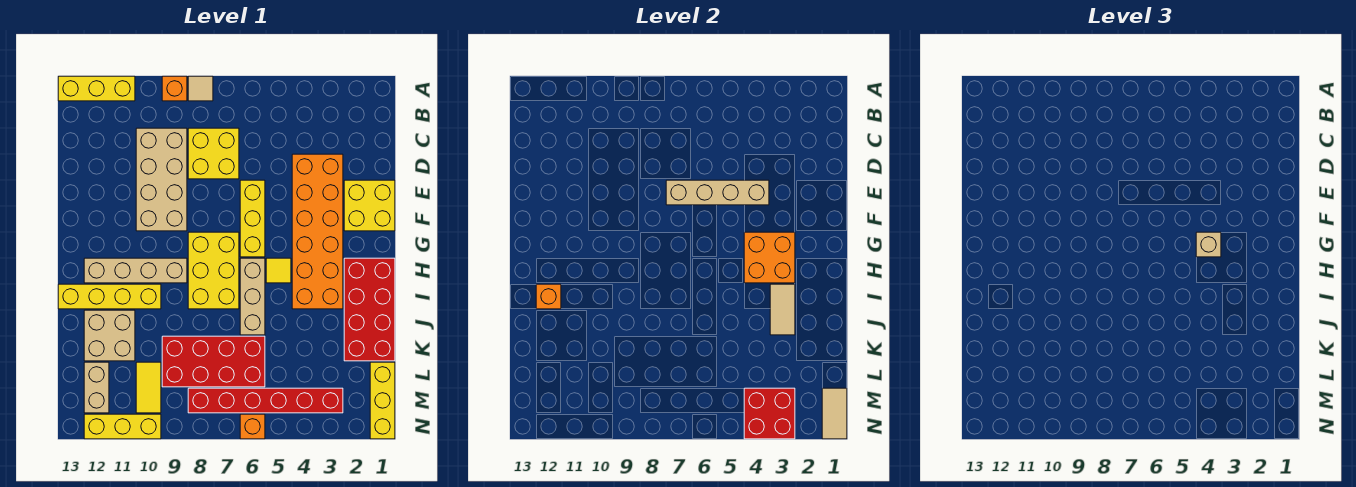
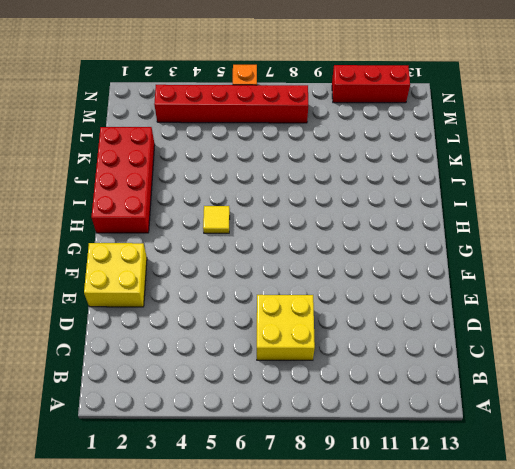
red brick N10:N12 level 1 -> yellow brick N10:N12 level 1
none -> tan tile A8 level 1
none -> orange brick A9 level 1
none -> yellow brick A11:A13 level 1

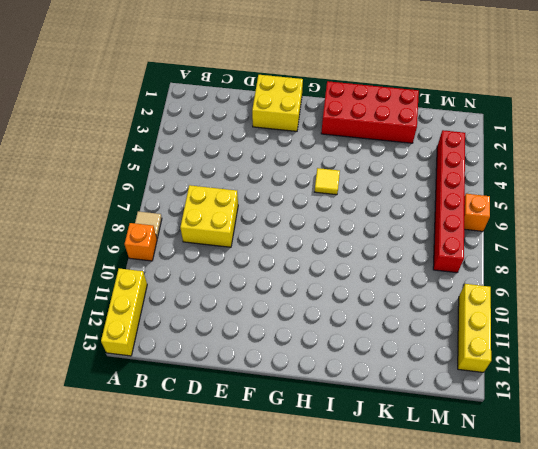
none -> tan brick C9:F10 level 1
none -> orange brick D3:I4 level 1
none -> yellow brick E6:G6 level 1

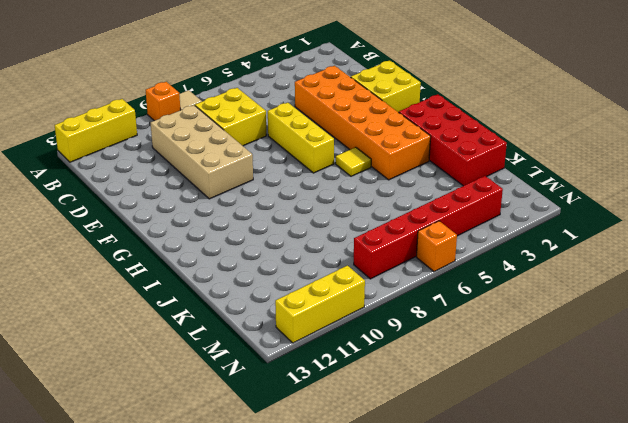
none -> yellow brick G7:I8 level 1
none -> tan brick H6:J6 level 1
none -> tan brick H9:H12 level 1

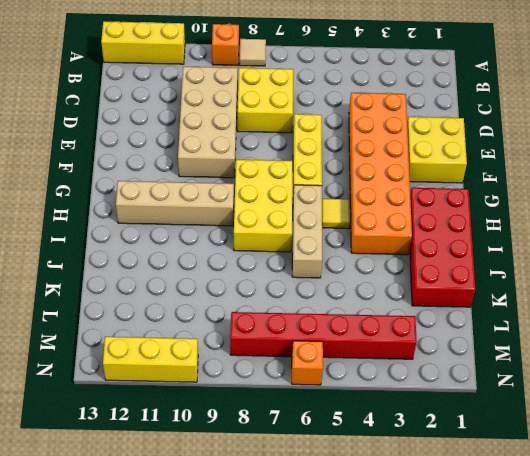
none -> yellow brick I10:I13 level 1
none -> tan brick J11:K12 level 1
none -> red brick K6:L9 level 1

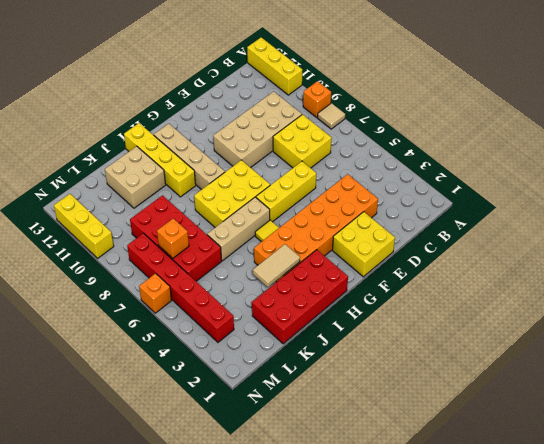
orange brick L7 level 2 -> orange brick I12 level 2
none -> yellow brick L1:N1 level 1
none -> yellow tile L10:M10 level 1
none -> tan brick L12:M12 level 1

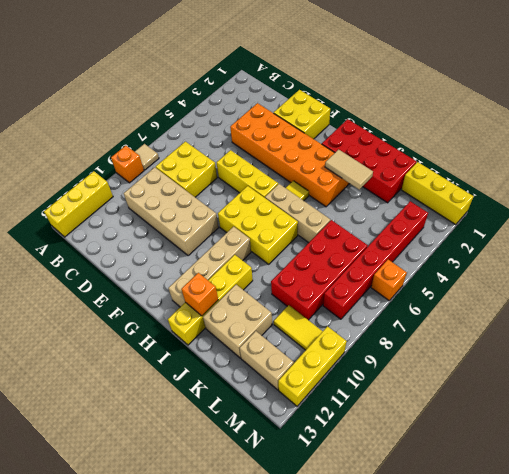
none -> tan brick E4:E7 level 2
none -> orange brick G3:H4 level 2
none -> tan tile M1:N1 level 2

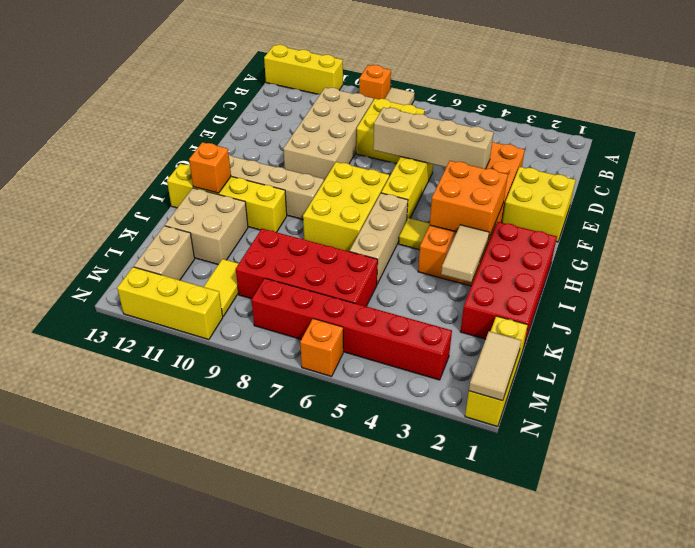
none -> red brick M3:N4 level 2
none -> tan brick G4 level 3

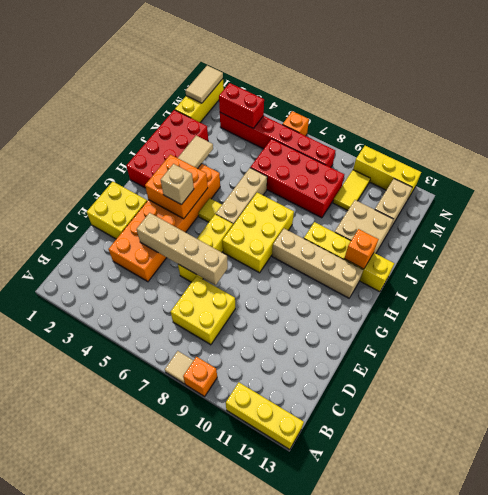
red brick M3:M4 level 2 -> red brick M3:N4 level 2
none -> tan brick C9:F10 level 1

